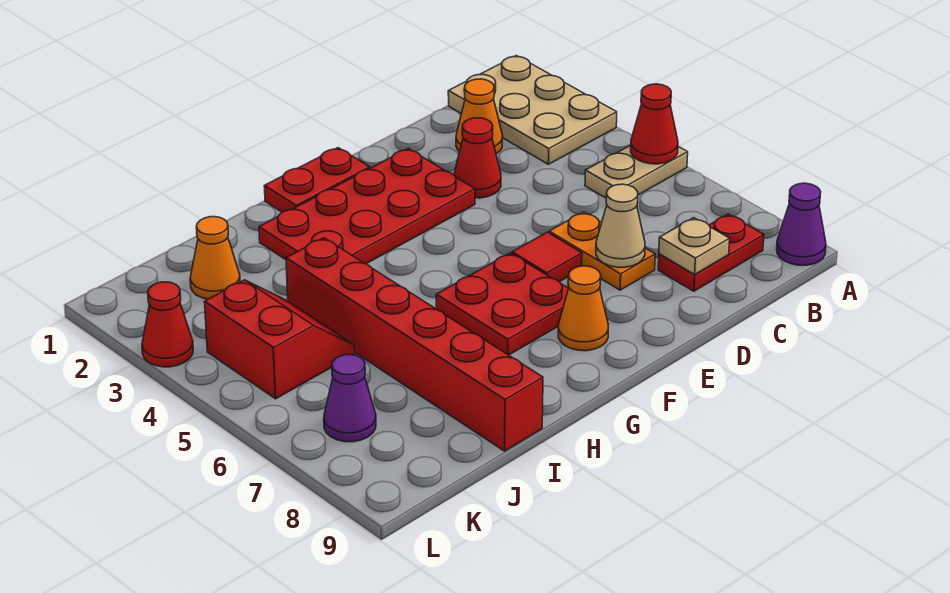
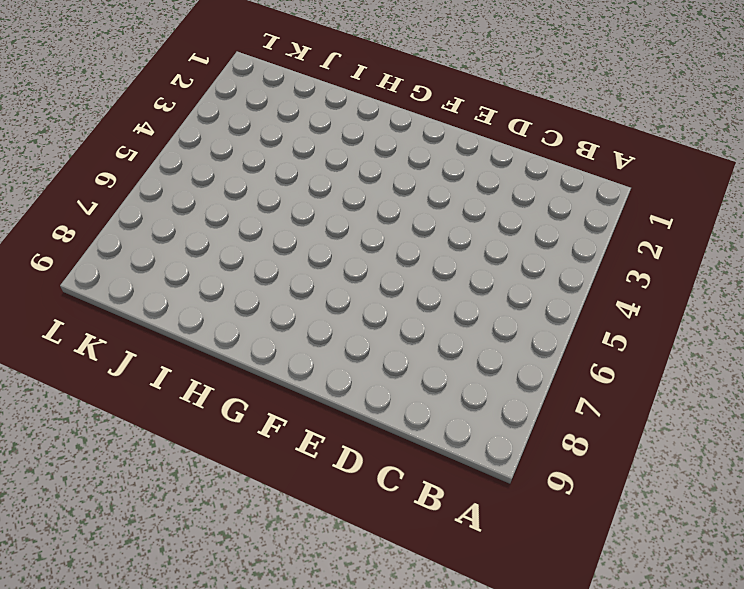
none -> tan plate A1:B3 level 1
none -> tan plate A5:B5 level 1
none -> purple cone A9 level 1

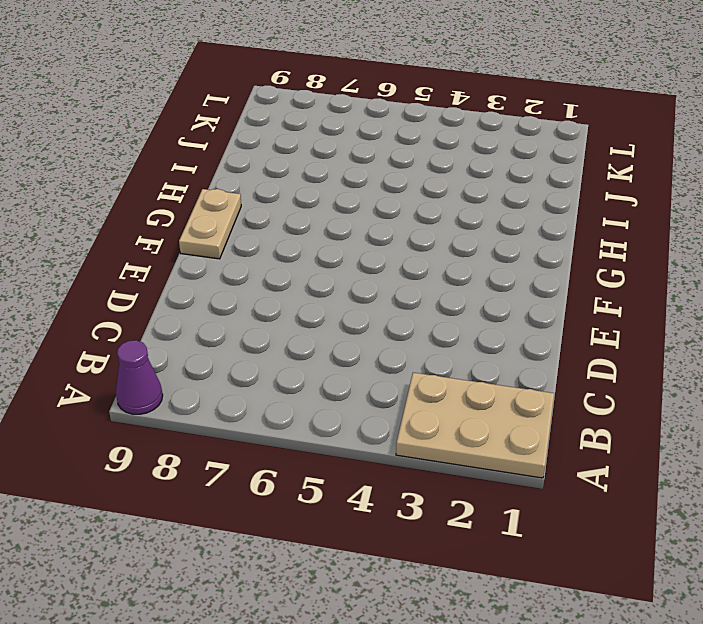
tan plate F9:G9 level 1 -> tan plate A5:B5 level 1
none -> red plate B8:C8 level 1
none -> orange cone C2 level 1
none -> red cone D3 level 1

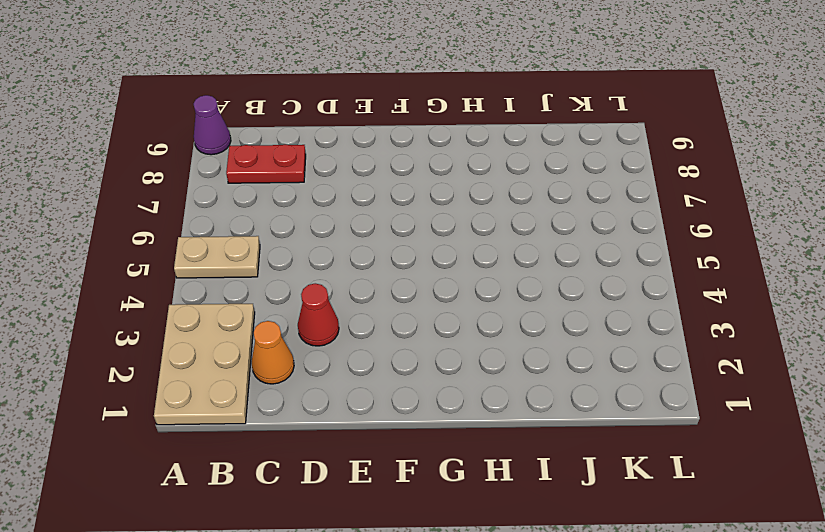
none -> orange plate D6:D7 level 1
none -> red plate E2:H3 level 1
none -> red tile E6 level 1

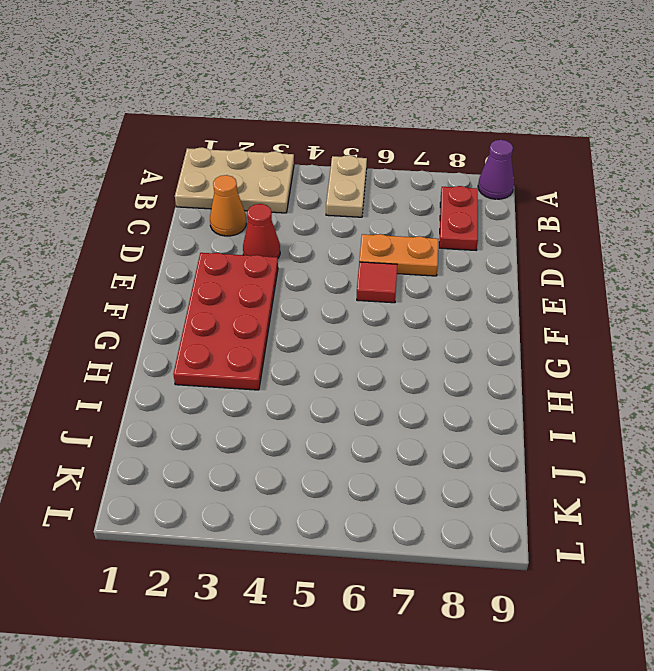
none -> red plate F1:G1 level 1
none -> red plate F6:G7 level 1
none -> orange cone F8 level 1

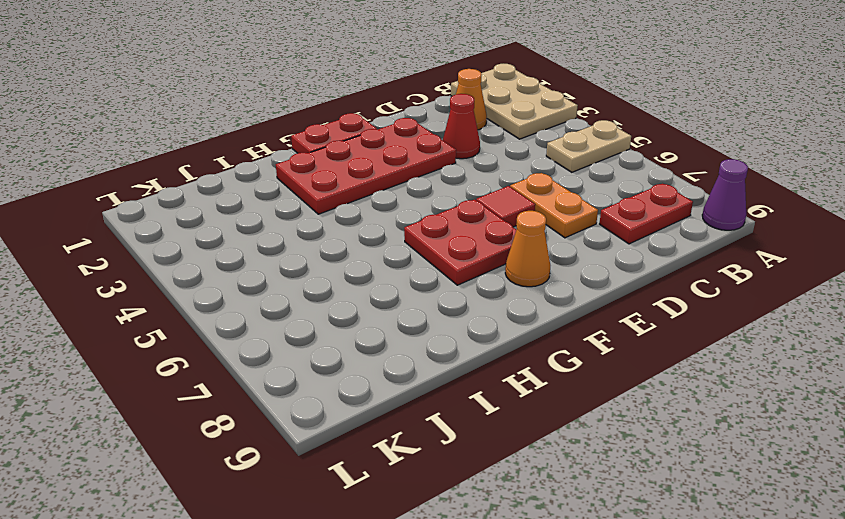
none -> red brick I4:I9 level 1
none -> orange cone J2 level 1
none -> red slope J4:K5 level 1 top K

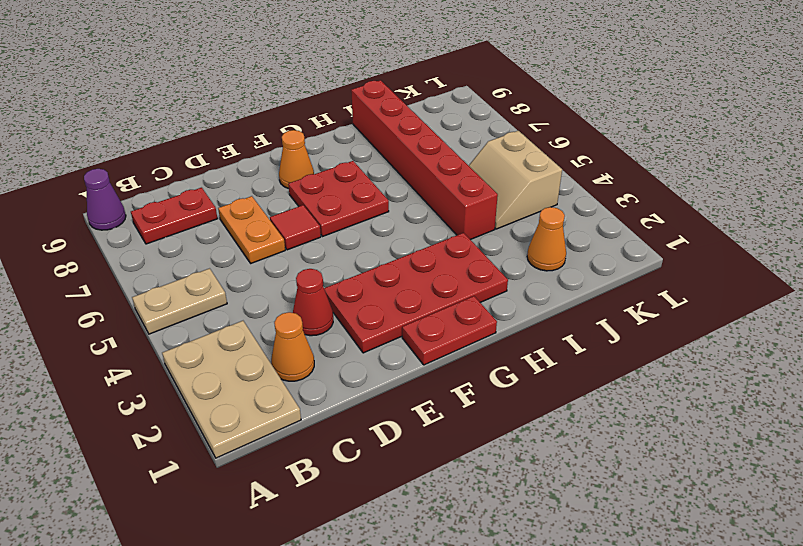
tan slope J4:K5 level 1 top K -> red slope J4:K5 level 1 top K
none -> purple cone K7 level 1
none -> red cone L3 level 1
none -> red cone A5 level 2

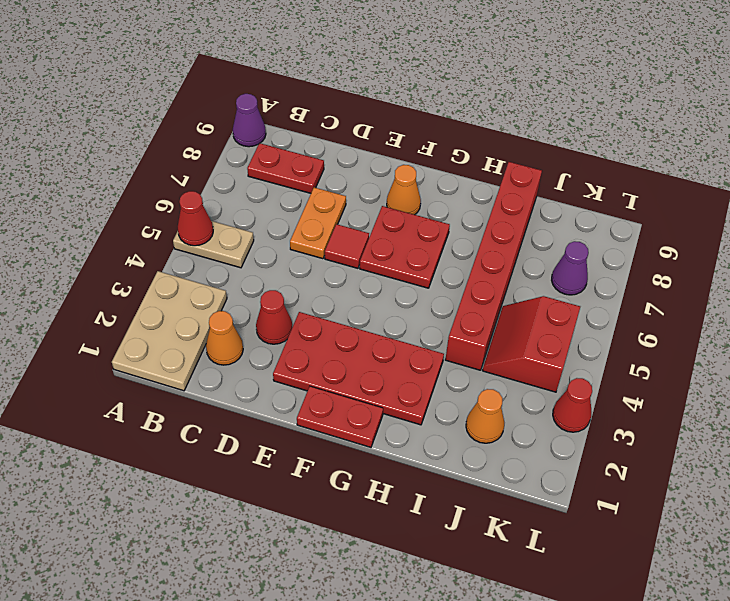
none -> tan plate C8 level 2
none -> tan cone D7 level 2

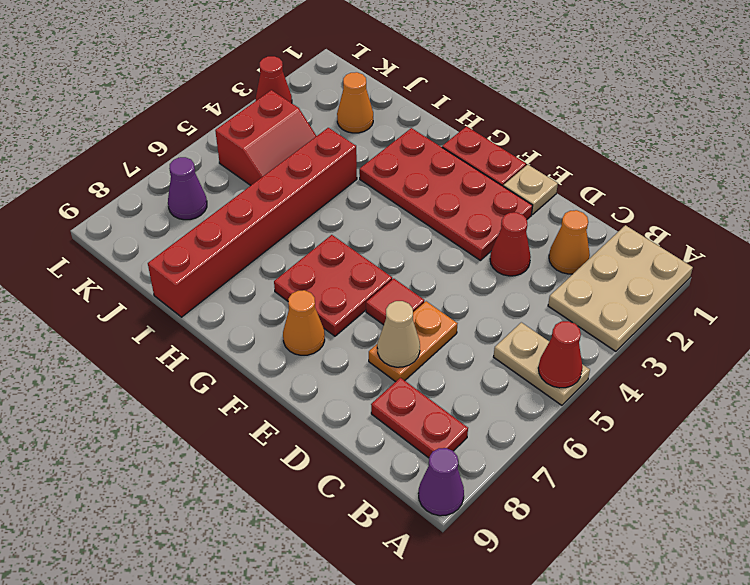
tan plate E1 level 1 -> tan plate C8 level 2

